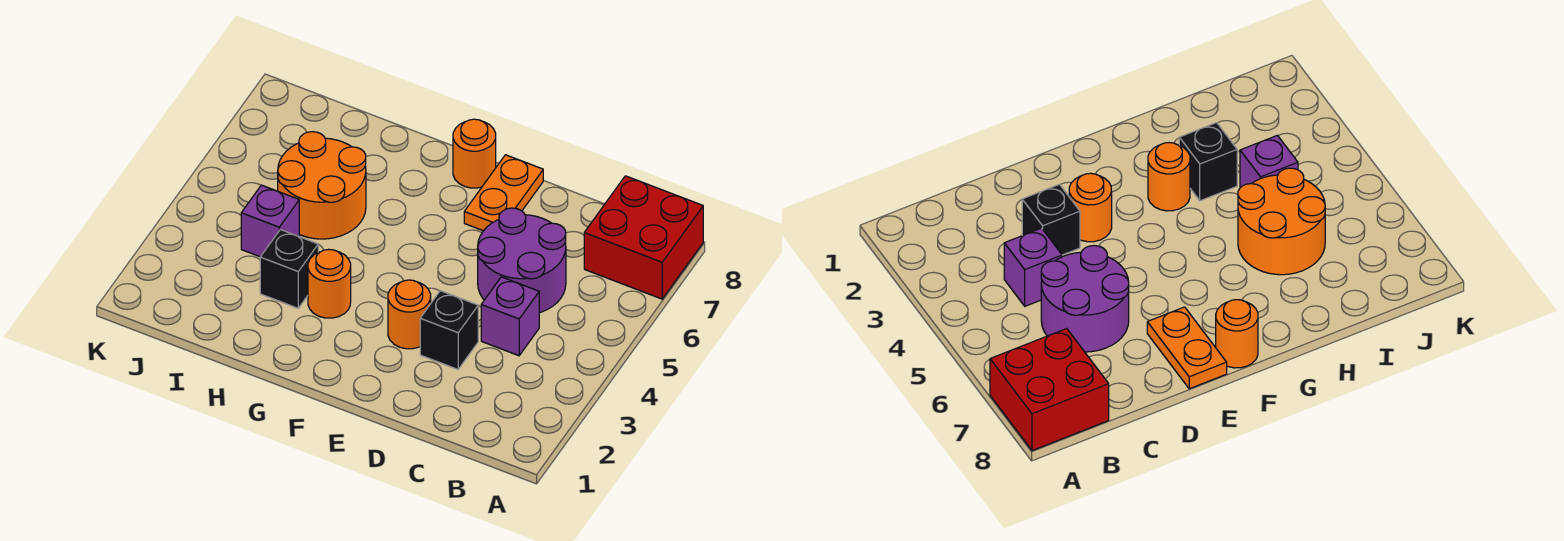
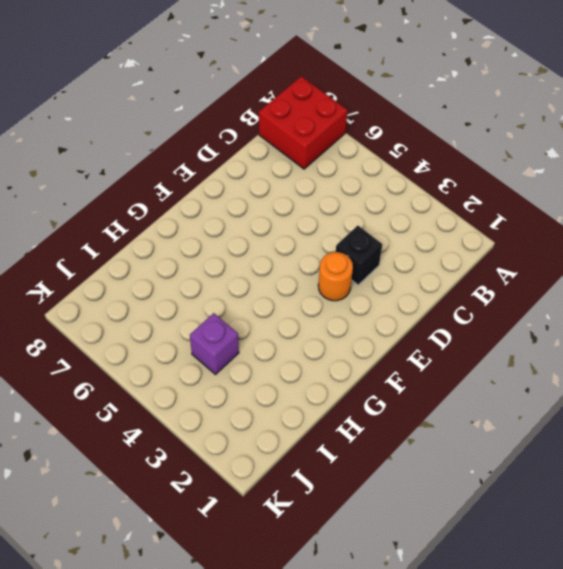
none -> purple brick C4 level 1
none -> purple round brick C5:D6 level 1

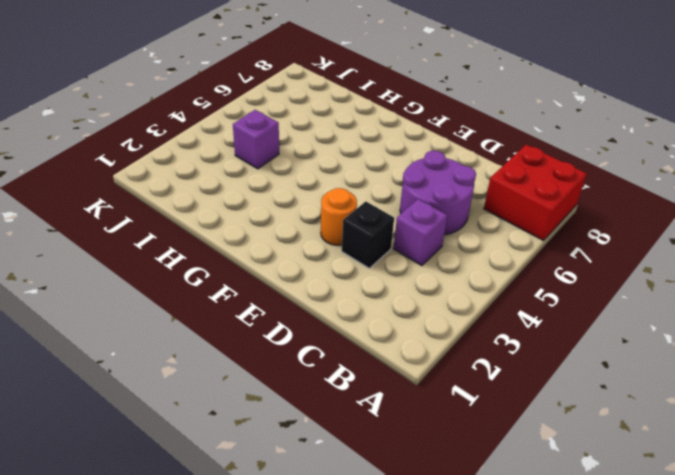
none -> orange plate E7:E8 level 1
none -> orange round brick F8 level 1

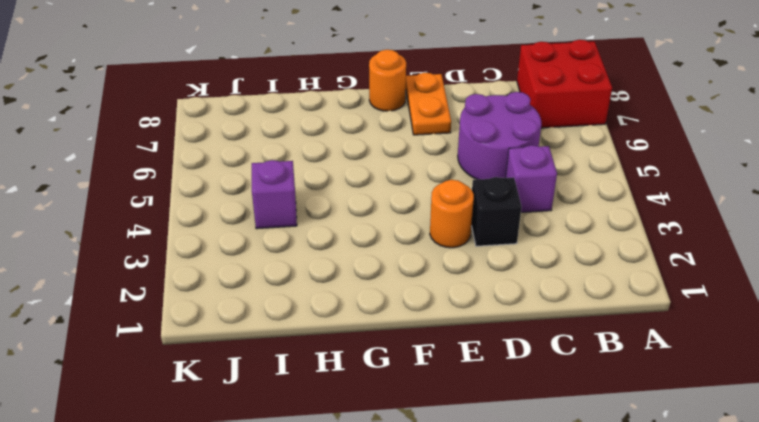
none -> orange round brick G3 level 1
none -> black brick H3 level 1

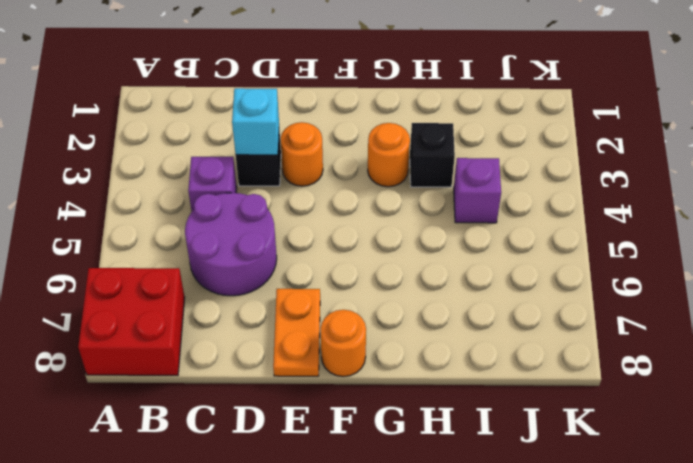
cyan brick D3 level 2 -> none
none -> orange round brick H5:I6 level 1

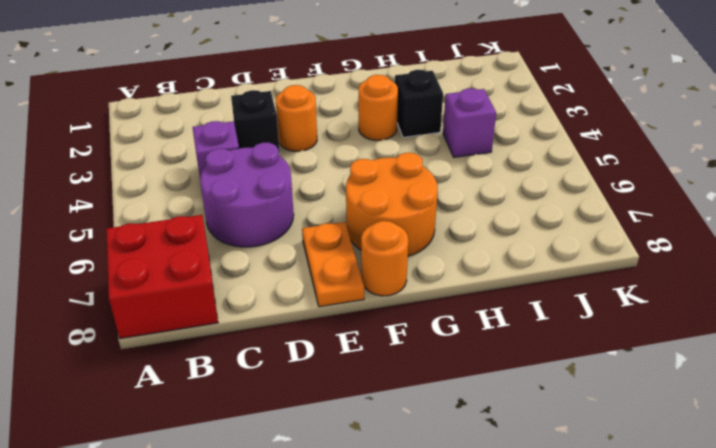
orange round brick F6:G7 level 1 -> orange round brick H5:I6 level 1

